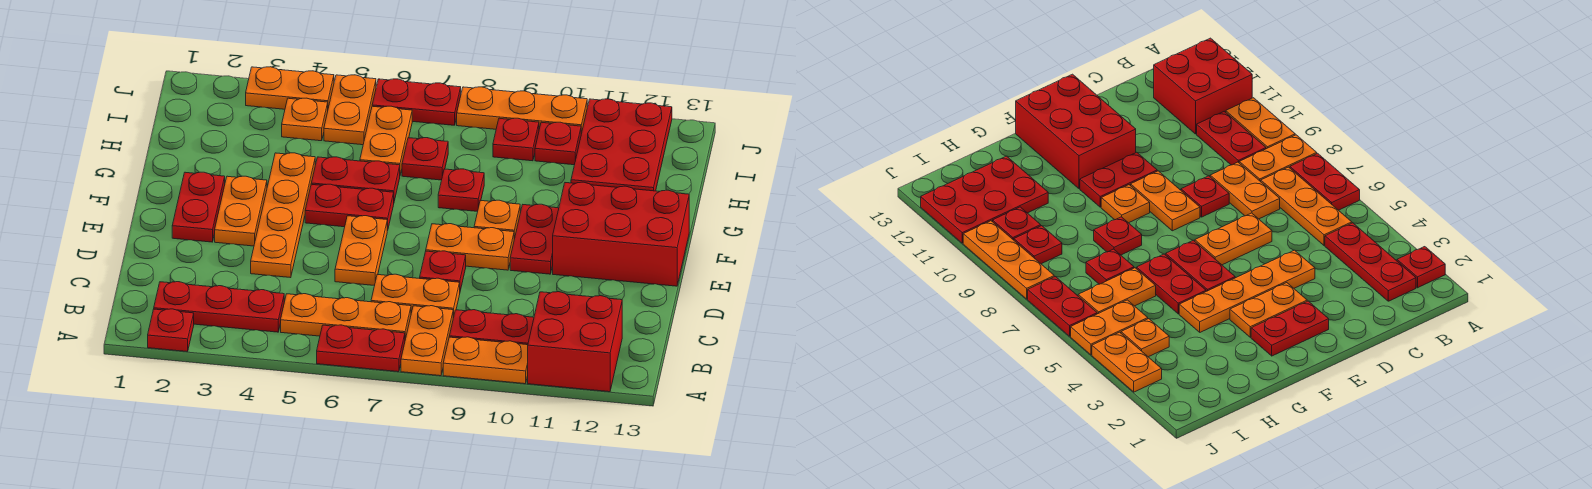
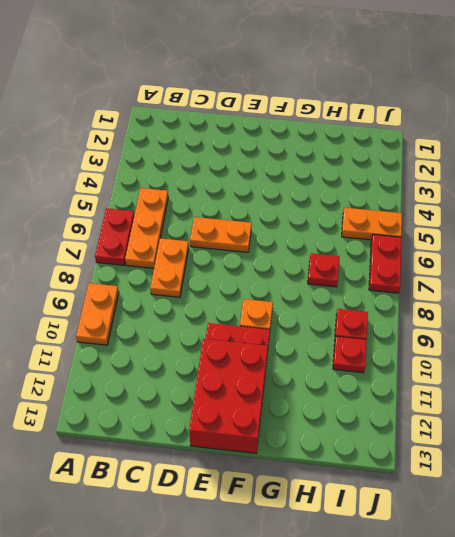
none -> red plate A2 level 1
none -> orange plate A8:B8 level 1
none -> red brick A11:B12 level 1
none -> red plate B2:B4 level 1

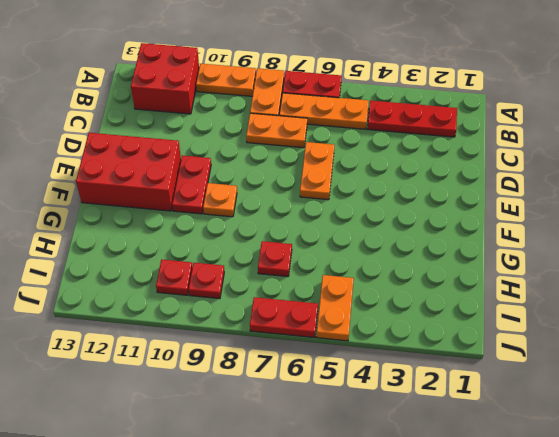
none -> red plate A2 level 1
none -> red plate B9:B10 level 1
none -> orange plate D4:G4 level 1
none -> red plate D8 level 1

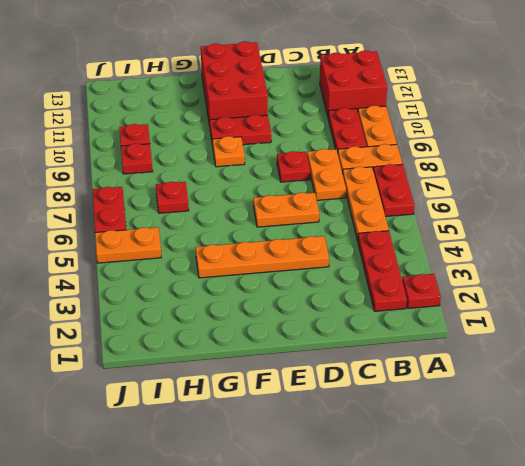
none -> red plate E2:F2 level 1
none -> orange plate E3:F3 level 1
none -> orange plate E8:E9 level 1
none -> red plate F5:F6 level 1

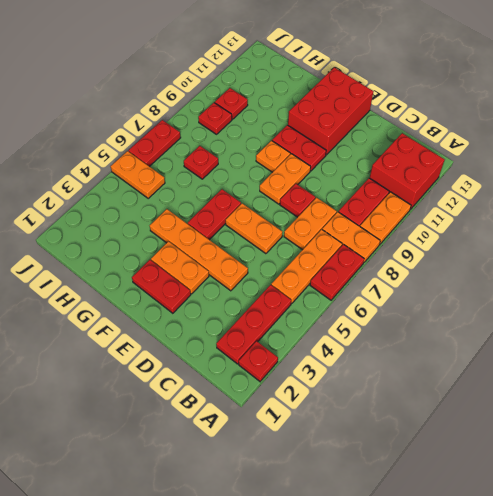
none -> red plate G5:G6 level 1
none -> red plate G8 level 1
none -> orange plate H6:I6 level 1
none -> red plate H11:J12 level 1

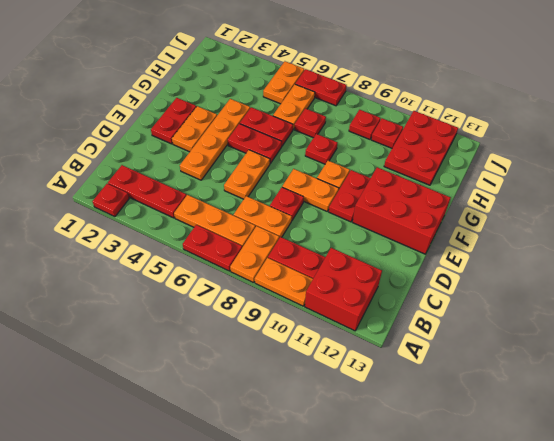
none -> orange plate I4 level 1
none -> orange plate J3:J4 level 1
none -> orange plate J8:J10 level 1

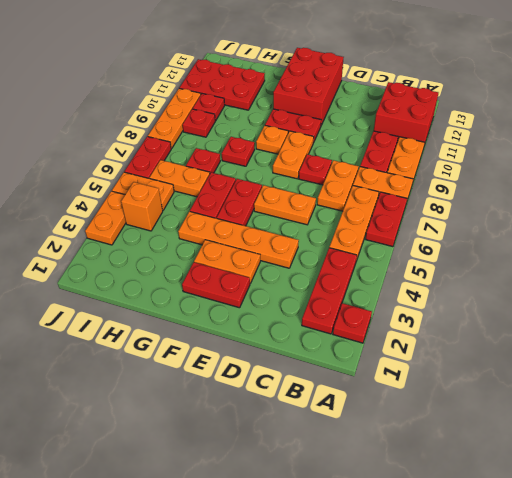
orange brick I4 level 1 -> orange plate I4 level 1

